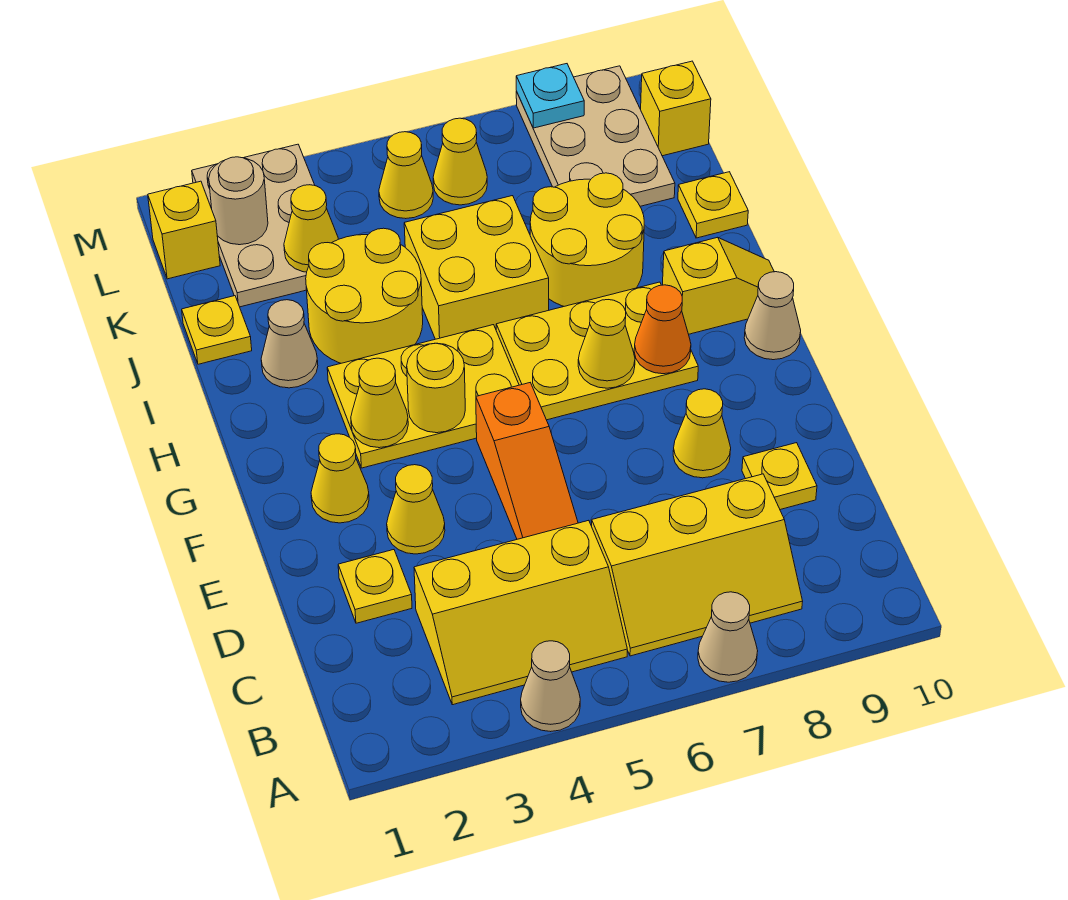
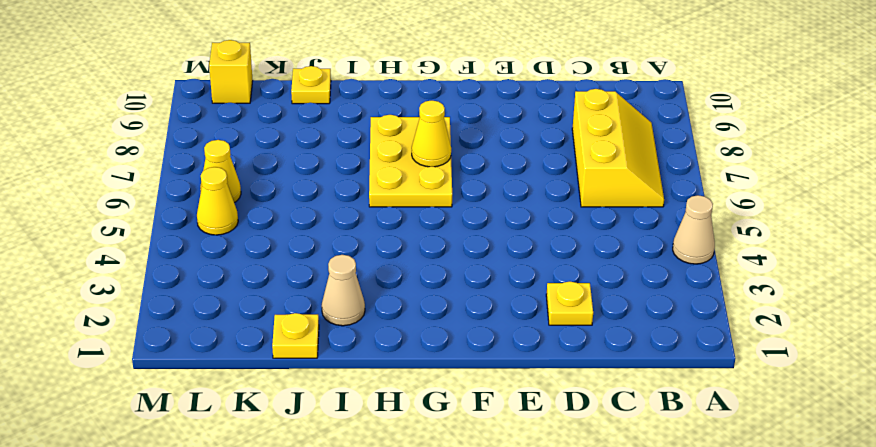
none -> tan cone A7 level 1
none -> yellow slope B3:C5 level 1 top C
none -> orange slope D5:F5 level 1 top F
none -> yellow plate D9 level 1

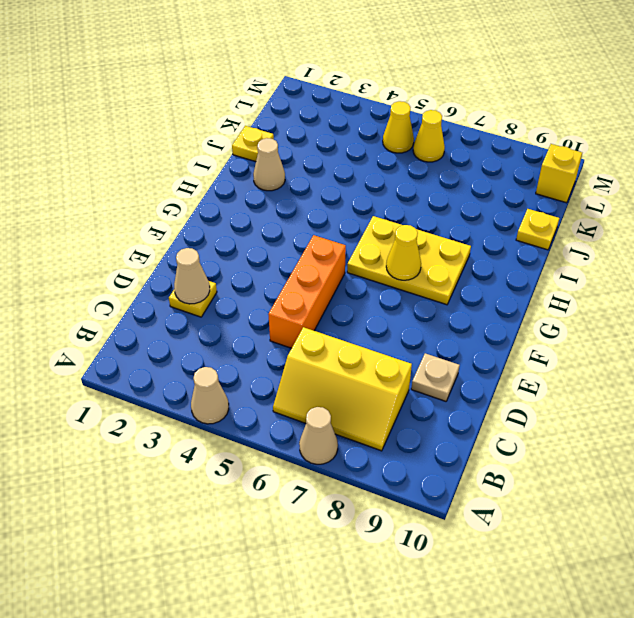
tan cone D2 level 2 -> tan cone G10 level 1
orange brick D5:F5 level 1 -> orange slope D5:F5 level 1 top F
tan plate D9 level 1 -> yellow plate D9 level 1
none -> yellow slope B3:C5 level 1 top C
none -> yellow cone E3 level 1
none -> yellow cone E8 level 1
none -> yellow cone F2 level 1

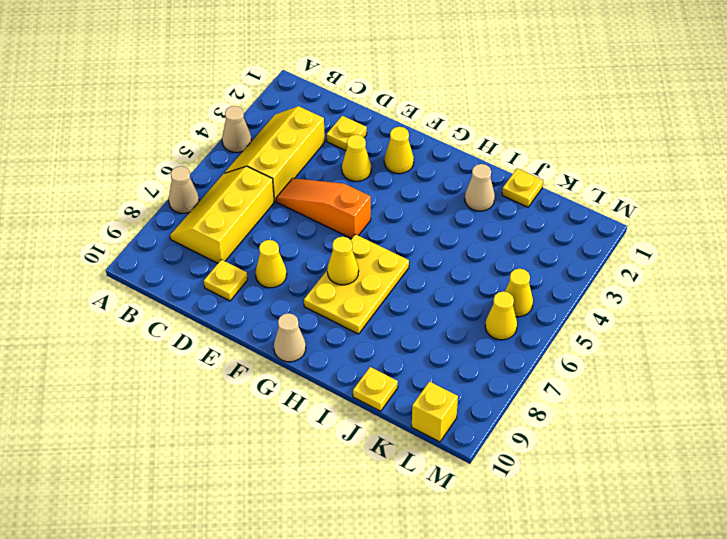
none -> yellow plate G3:H5 level 1
none -> yellow slope H9:H10 level 1 top 9
none -> yellow round brick I3:J4 level 1
none -> yellow brick I5:J6 level 1

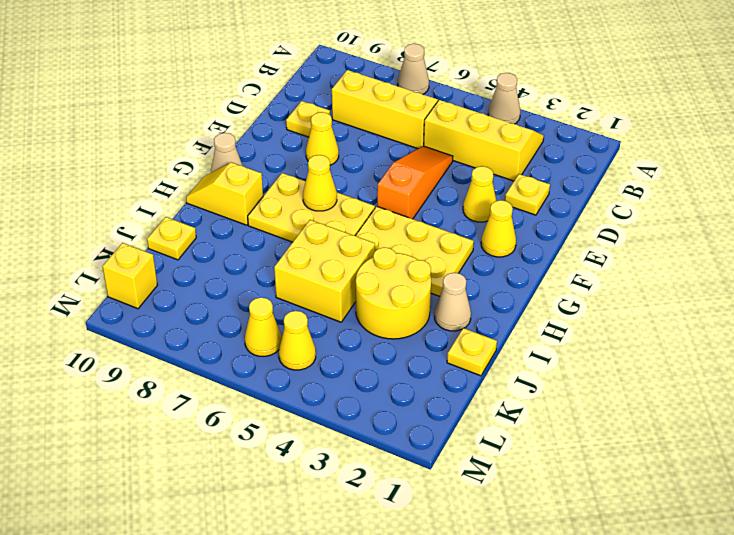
none -> yellow round brick I7:J8 level 1
none -> tan plate K2:M3 level 1
none -> tan plate K8:M9 level 1
none -> yellow brick L1 level 1

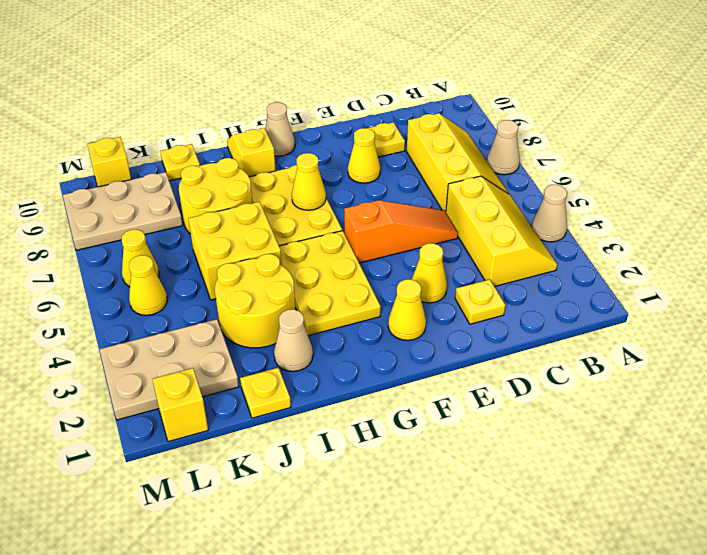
none -> yellow cone G3 level 2
none -> yellow round brick G4 level 2
none -> orange cone G8 level 2
none -> yellow cone K3 level 2

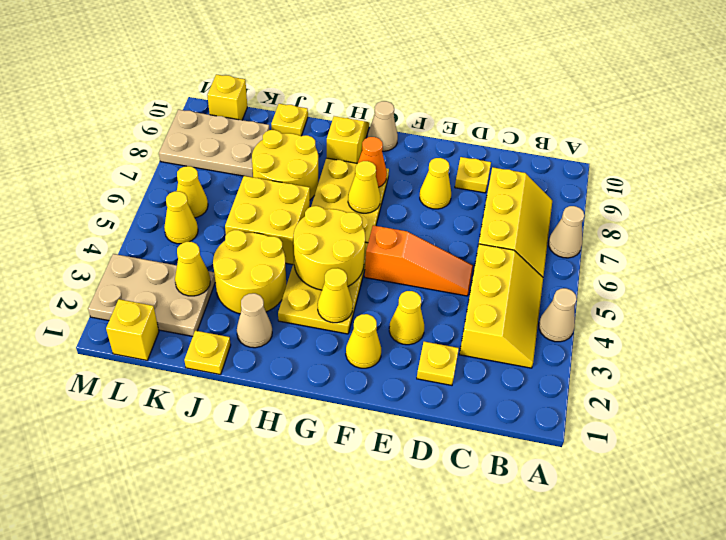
yellow round brick G4:H5 level 2 -> yellow round brick G4 level 2
none -> tan round brick L2 level 2
none -> cyan plate M8 level 2

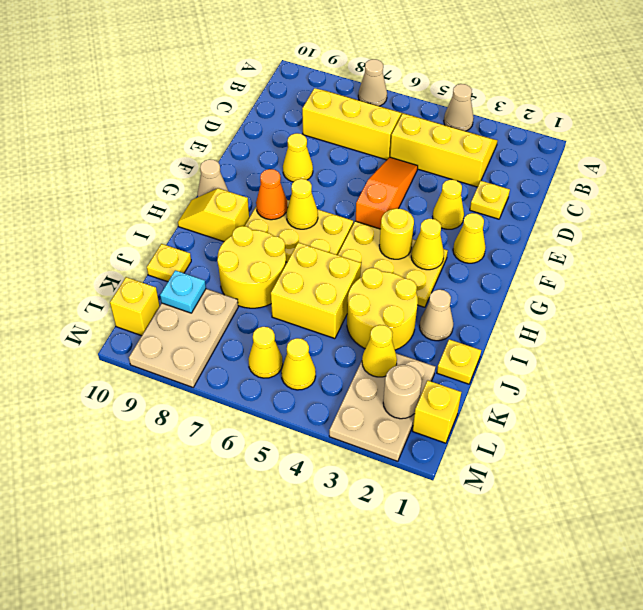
cyan plate K9 level 2 -> cyan plate M8 level 2
none -> yellow plate D9 level 1

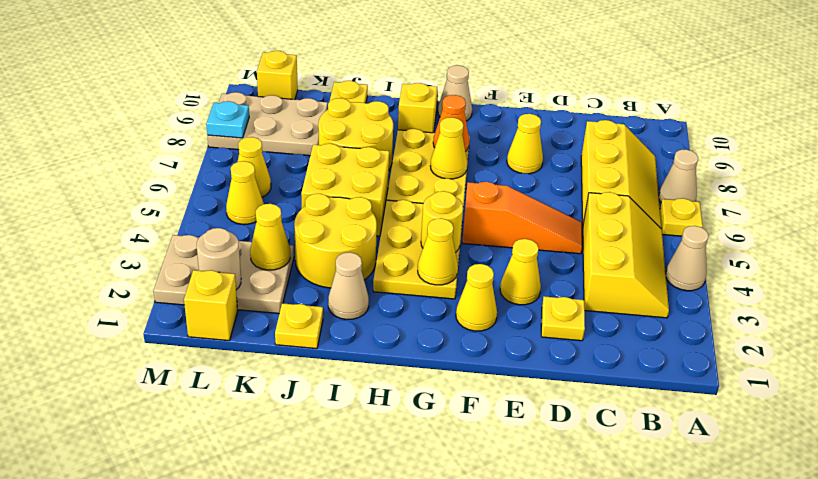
yellow plate A6 level 1 -> yellow plate D9 level 1

